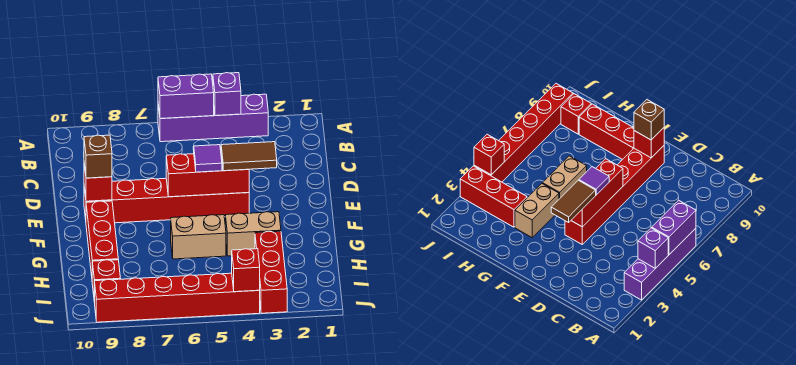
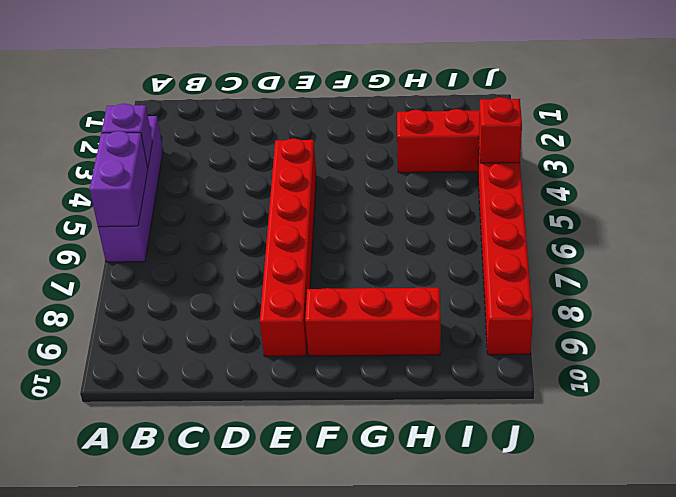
none -> tan brick G3:G4 level 1
none -> tan brick G5:G6 level 1
none -> red brick I9 level 1

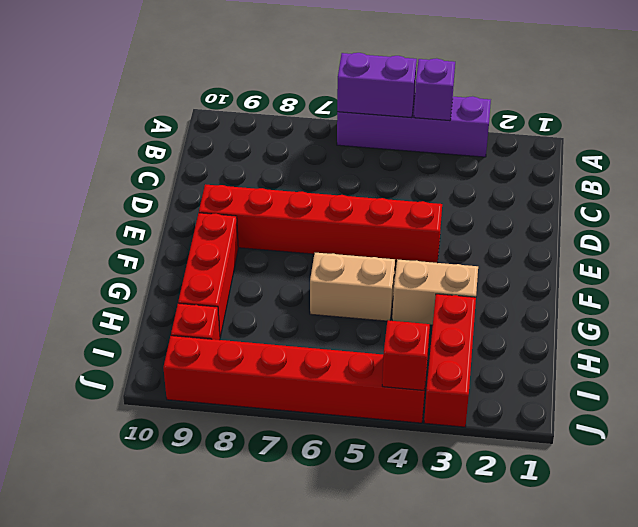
none -> red brick E4:E6 level 2
none -> red brick E9 level 2
none -> brown tile E3:E4 level 3

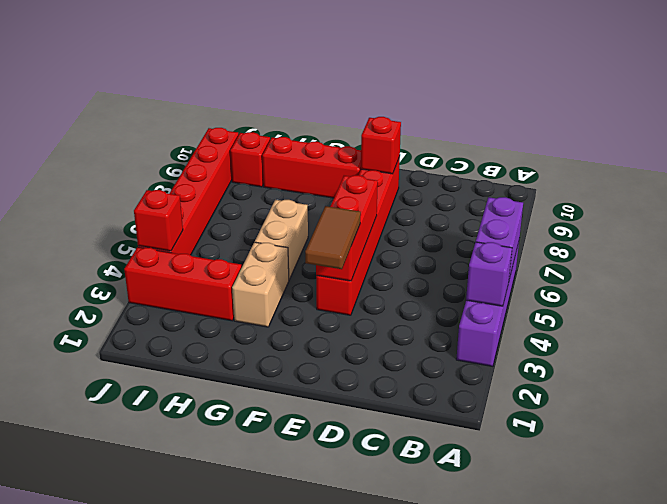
none -> purple tile E5 level 3
none -> brown brick E9 level 3

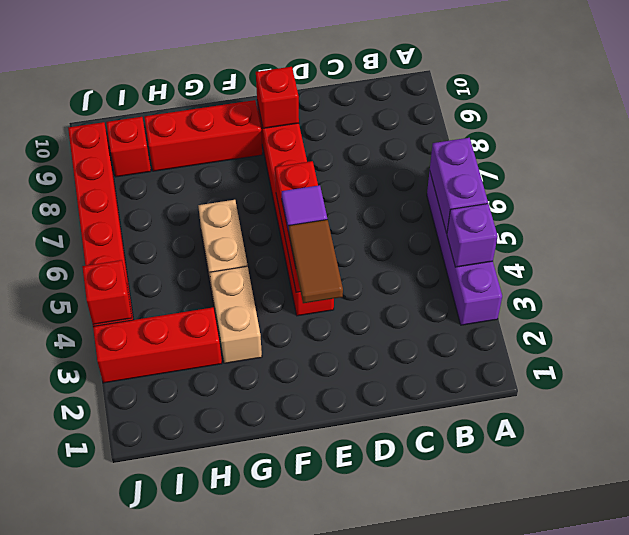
none -> brown brick E9 level 3

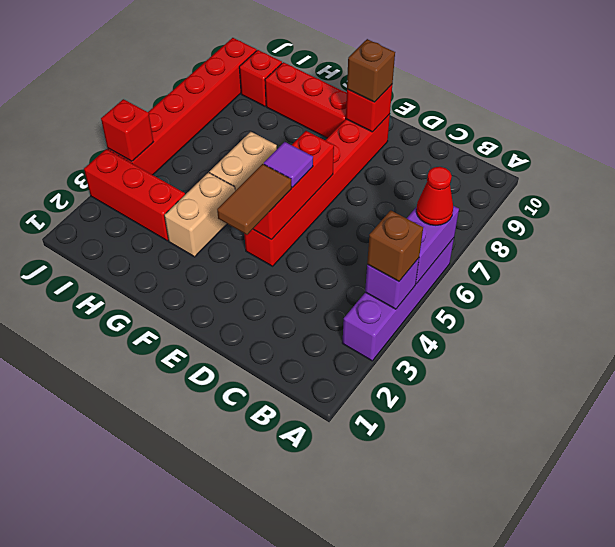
brown brick A4 level 3 -> none
red cone A6 level 3 -> none

